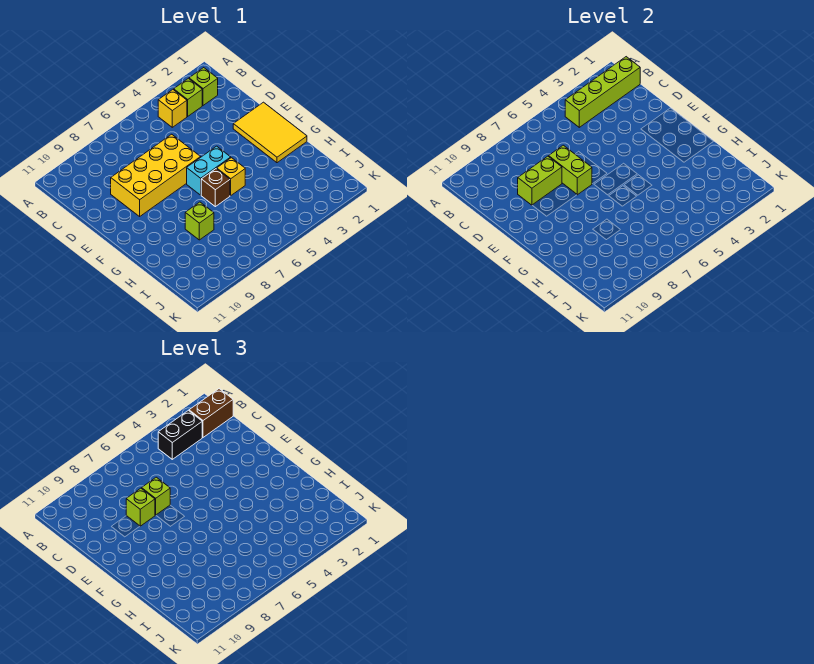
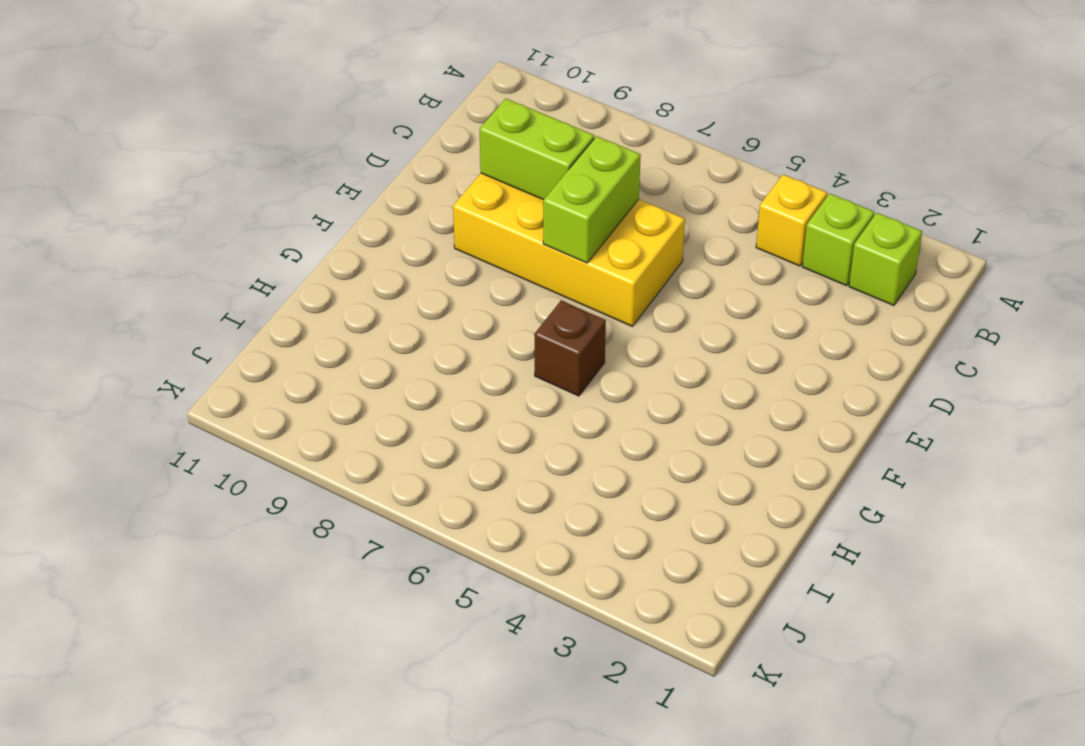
none -> yellow tile E1:G2 level 1
none -> cyan brick F5:F6 level 1
none -> yellow brick G5 level 1

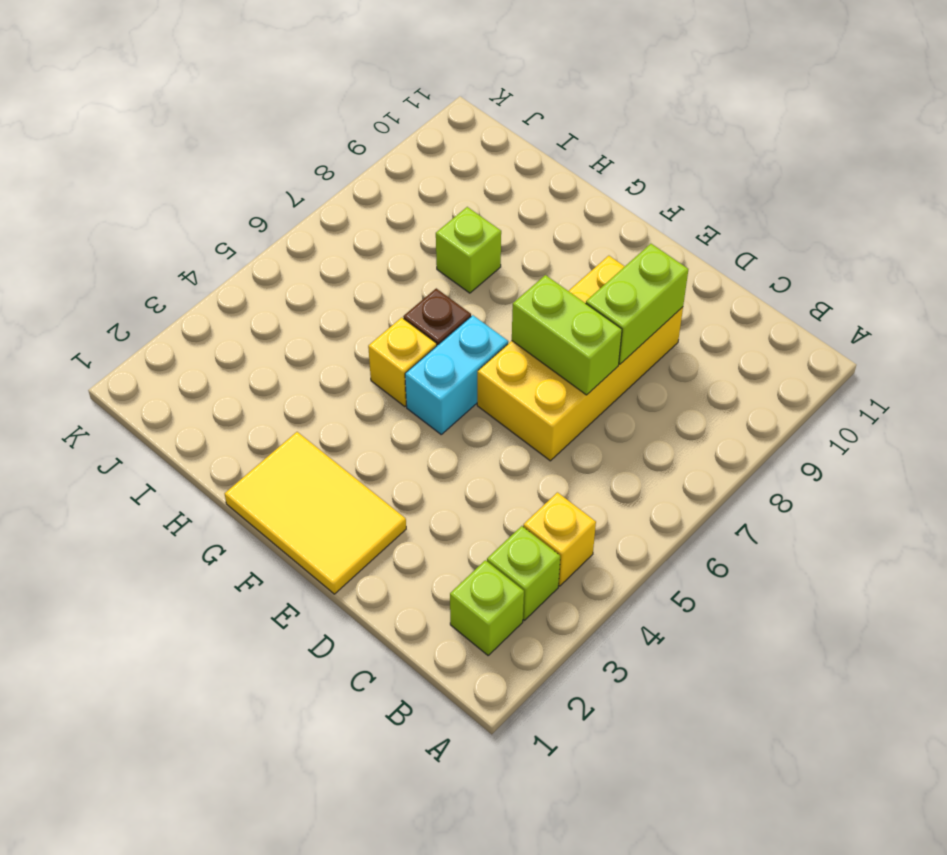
none -> lime brick B1:B4 level 2
none -> brown brick B1:B2 level 3
none -> black brick B3:B4 level 3

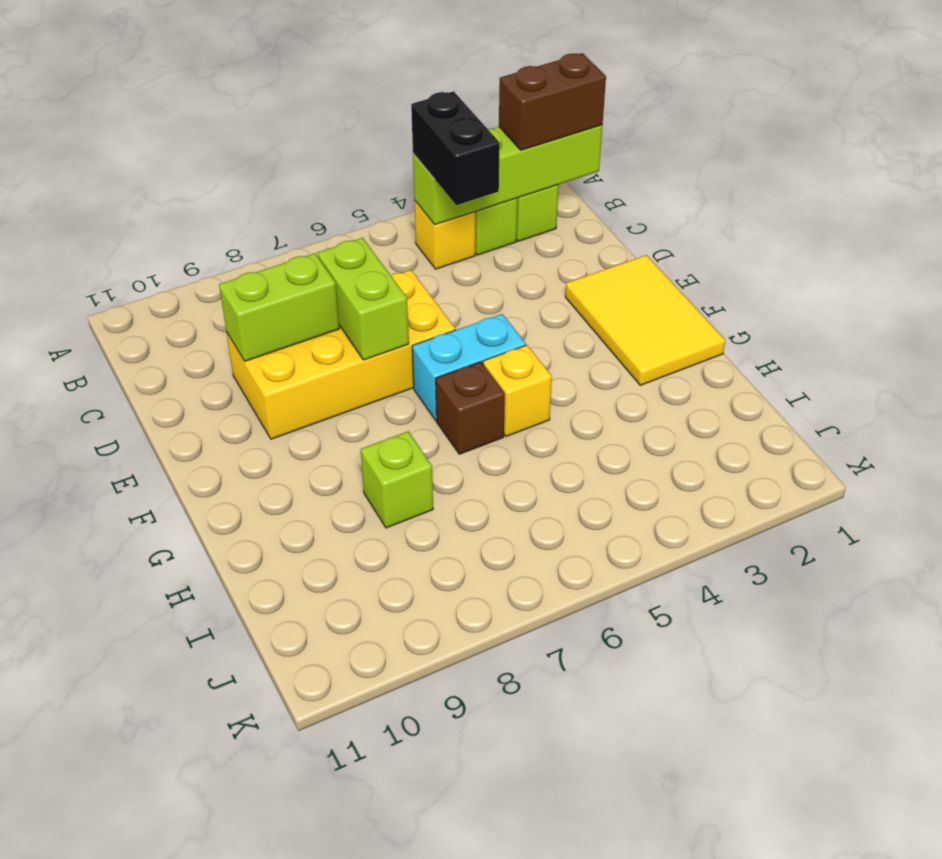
black brick B4:C4 level 3 -> black brick B3:B4 level 3
none -> lime brick D7 level 3
none -> lime brick D8 level 3

